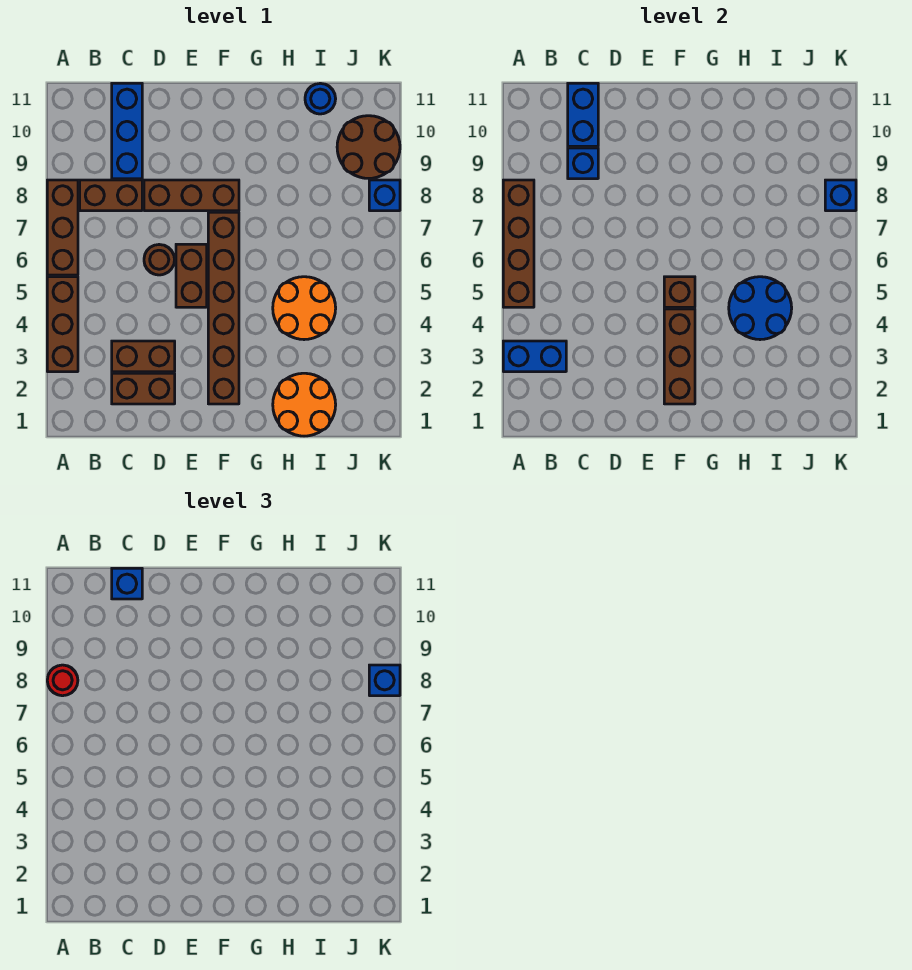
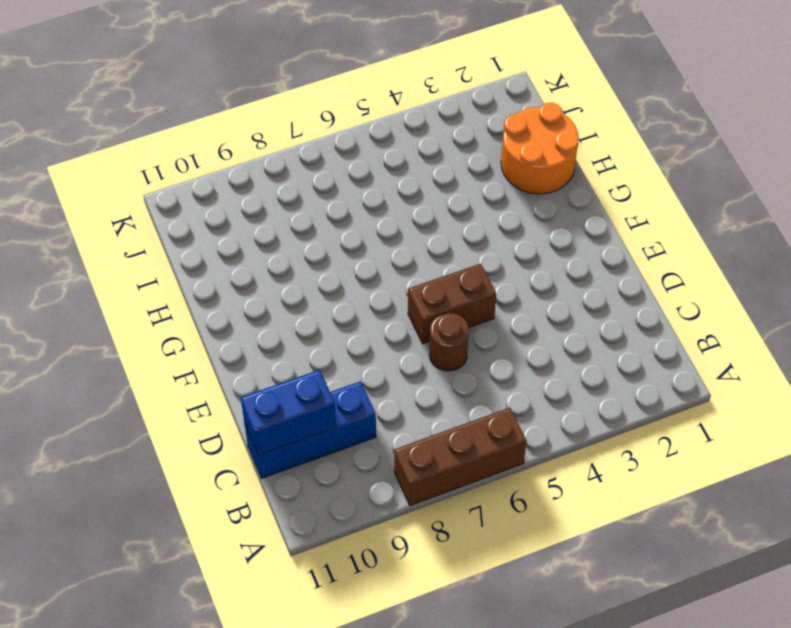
none -> brown brick A3:A5 level 1
none -> brown brick B8:C8 level 1
none -> brown brick C2:D2 level 1

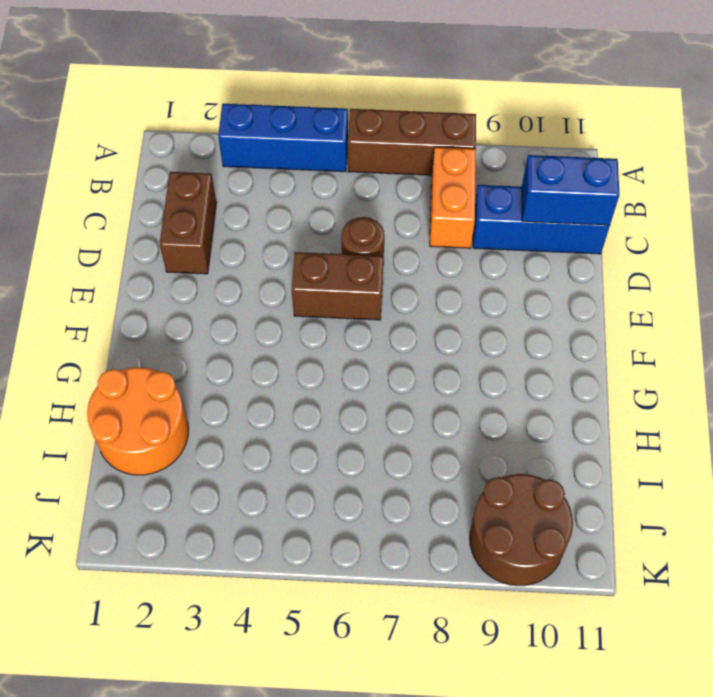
blue brick A3:A5 level 1 -> brown brick A3:A5 level 1
orange brick B8:C8 level 1 -> brown brick B8:C8 level 1
none -> brown brick C3:D3 level 1
none -> brown brick D8:F8 level 1
none -> brown brick F2:F7 level 1

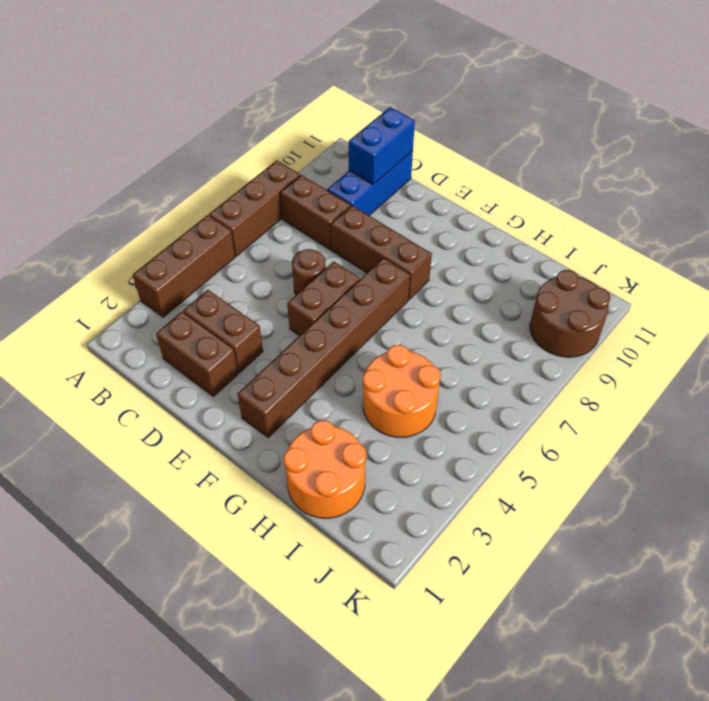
none -> blue round brick I11 level 1
none -> blue brick K8 level 1
none -> blue brick A3:B3 level 2

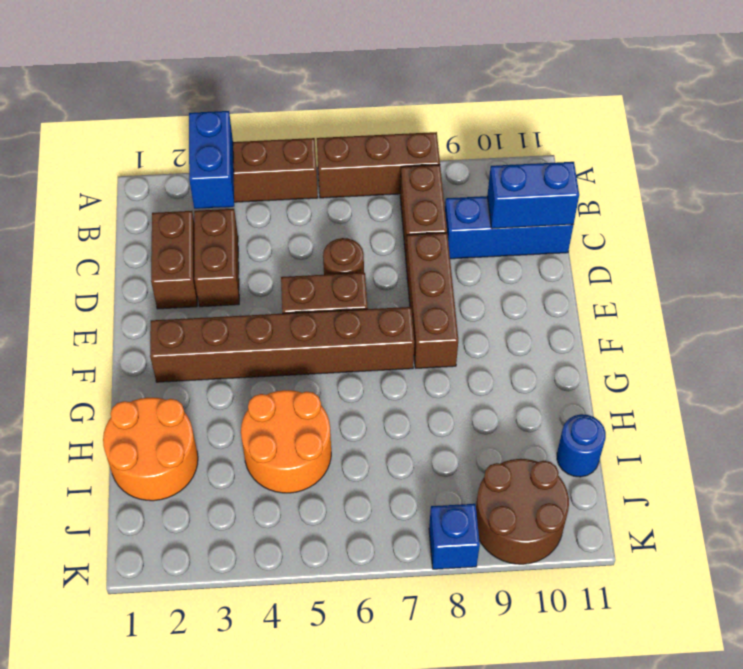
none -> brown brick A5:A8 level 2
none -> blue brick C9 level 2
none -> brown brick F2:F4 level 2

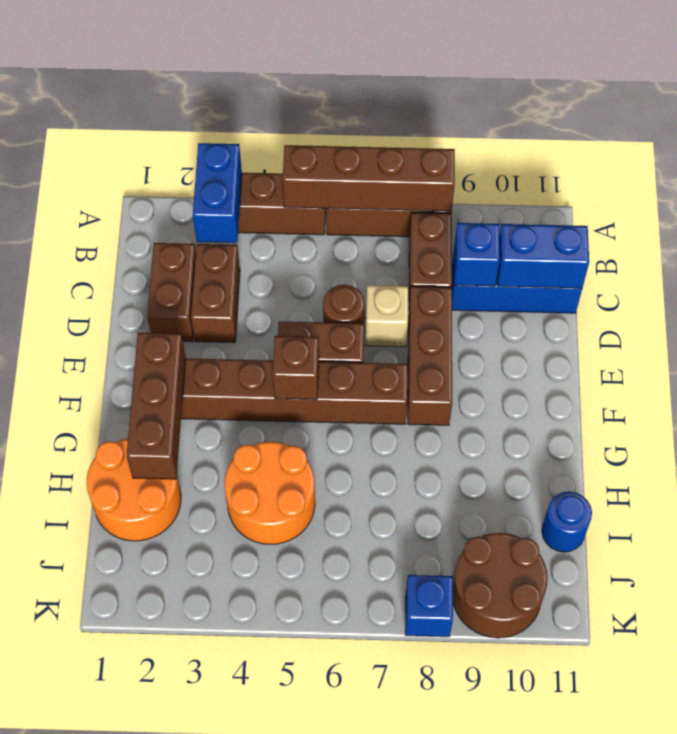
tan brick D7 level 1 -> none
brown brick F2:H2 level 2 -> brown brick F2:F4 level 2
none -> blue round brick H4:I5 level 2
none -> blue brick K8 level 2
none -> red round brick A8 level 3

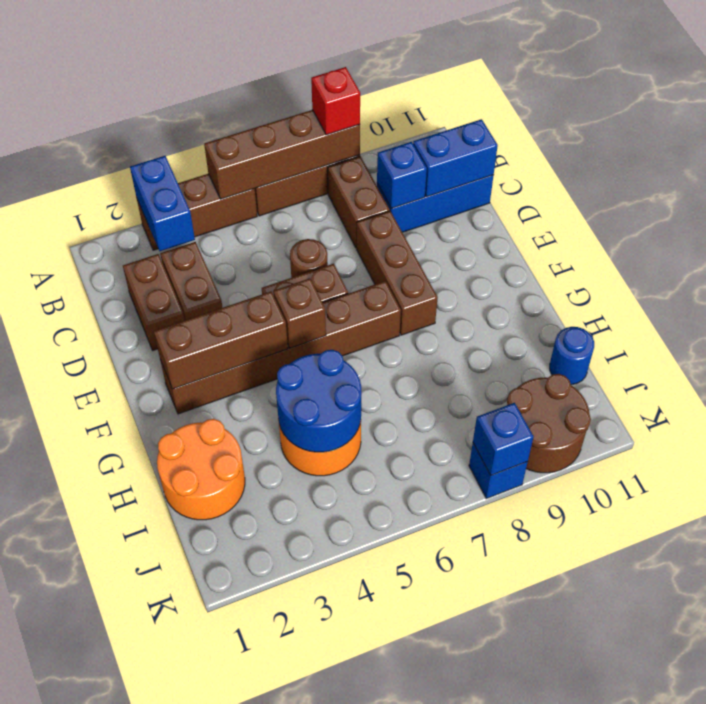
red brick A8 level 3 -> red round brick A8 level 3
none -> blue brick C11 level 3
none -> blue brick K8 level 3

